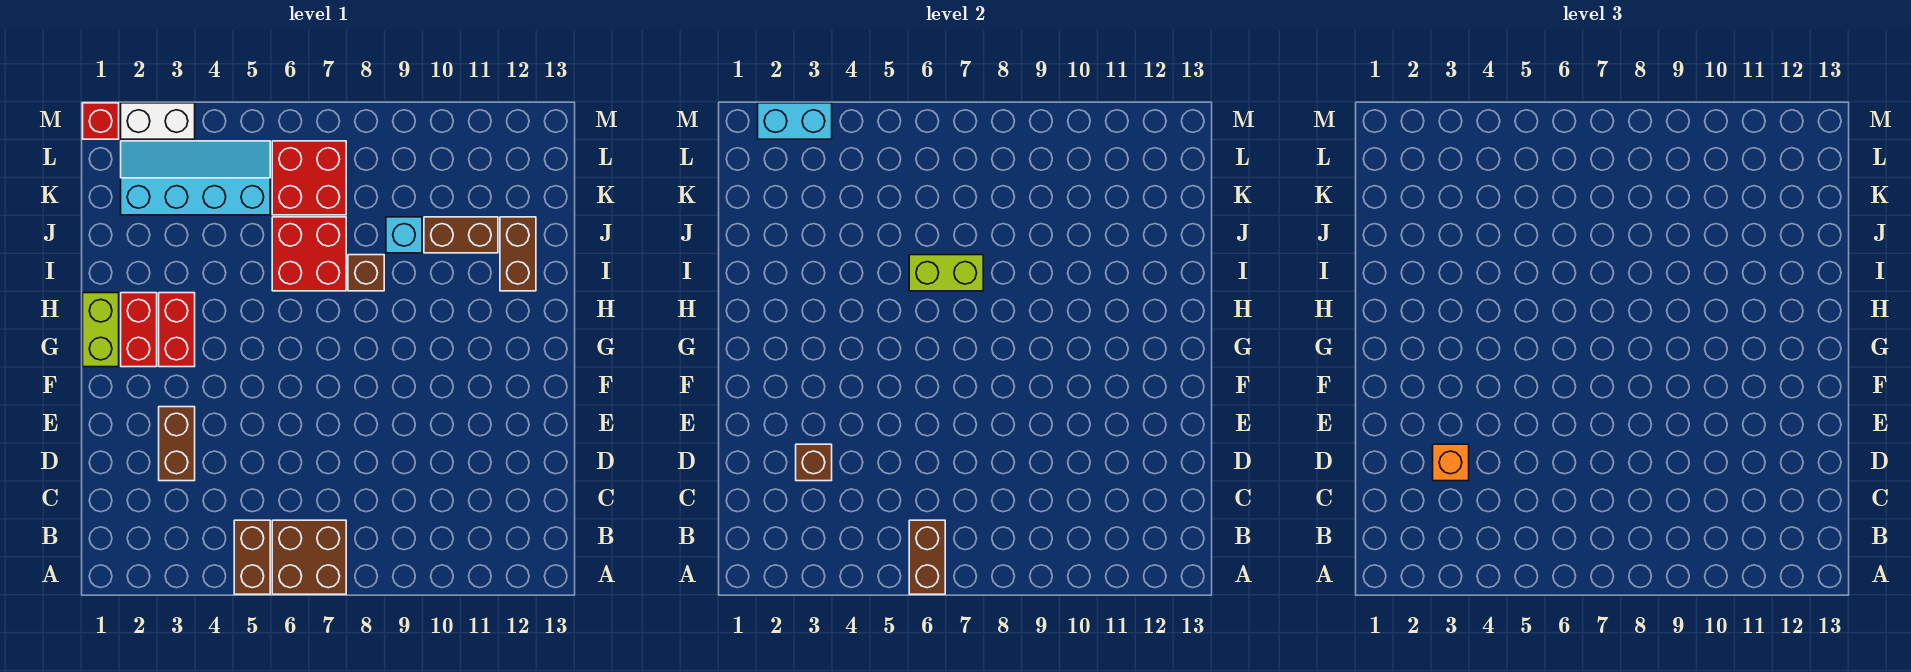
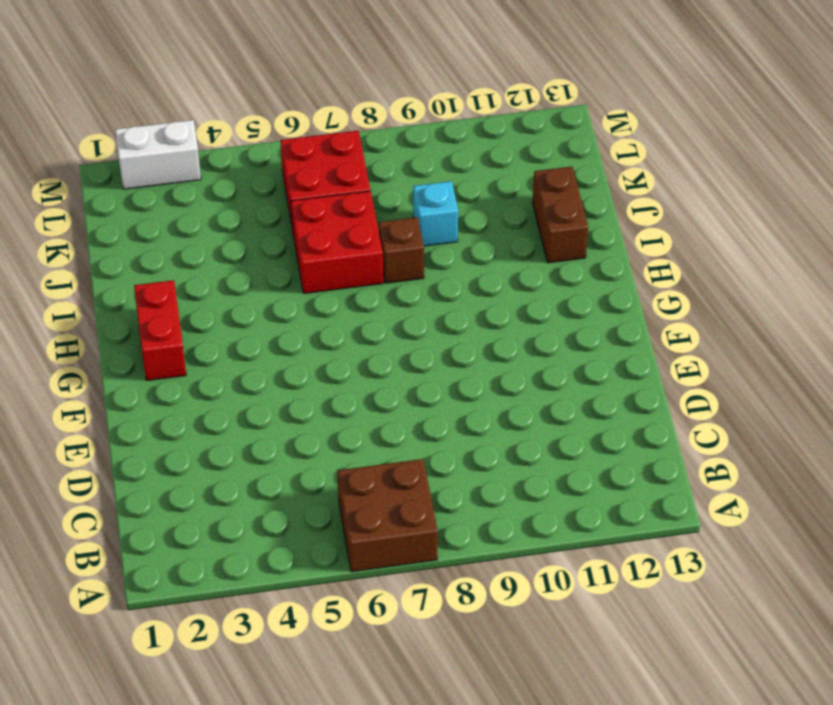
none -> brown brick A5:B5 level 1
none -> brown brick D3:E3 level 1
none -> lime brick G1:H1 level 1

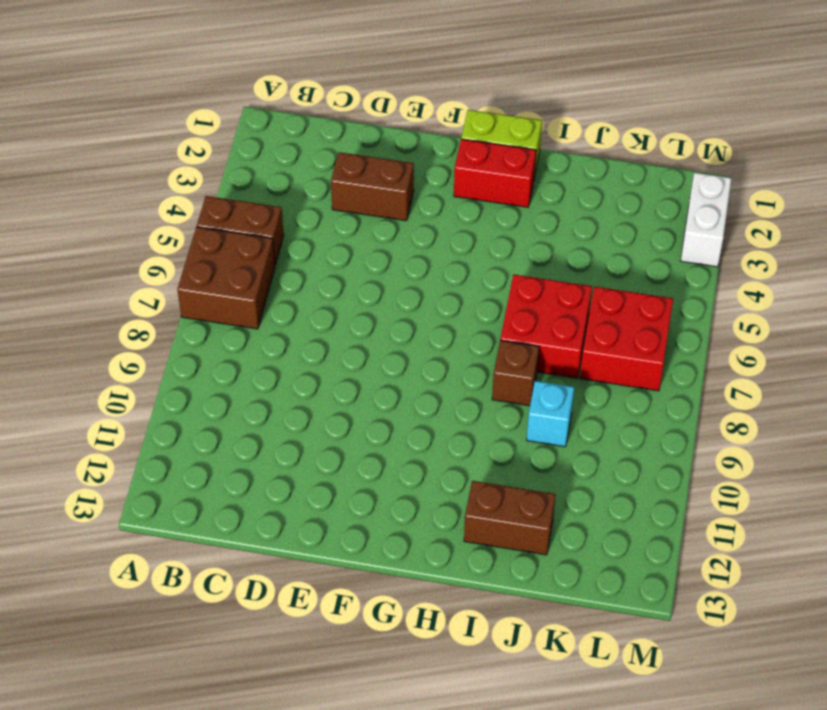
none -> red brick G3:H3 level 1
none -> brown brick J10:J11 level 1
none -> cyan slope K2:L5 level 1 top K

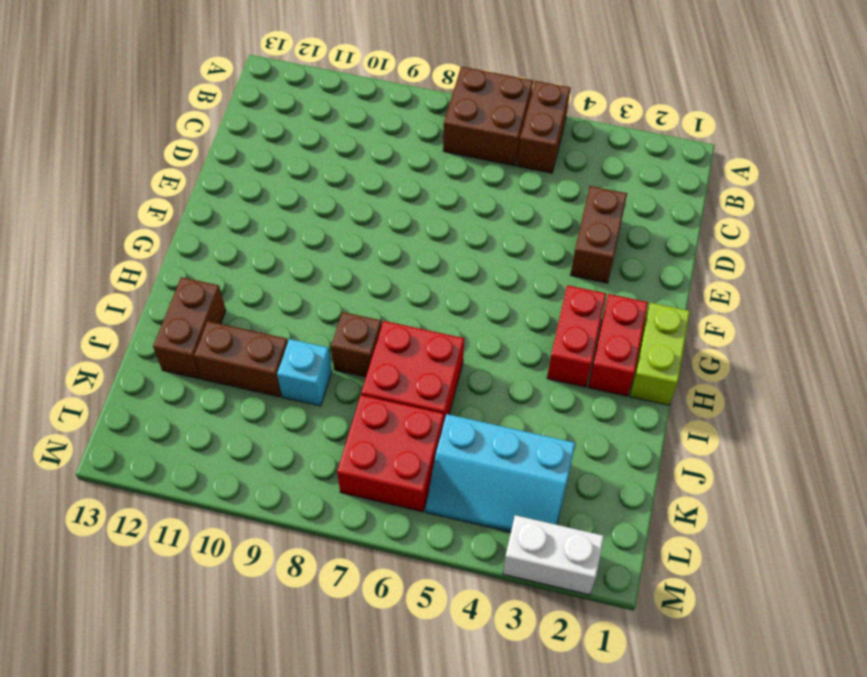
cyan slope K3:L5 level 1 top K -> cyan slope K2:L5 level 1 top K
none -> red brick M1 level 1
none -> brown brick A6:B6 level 2
none -> brown brick D3 level 2

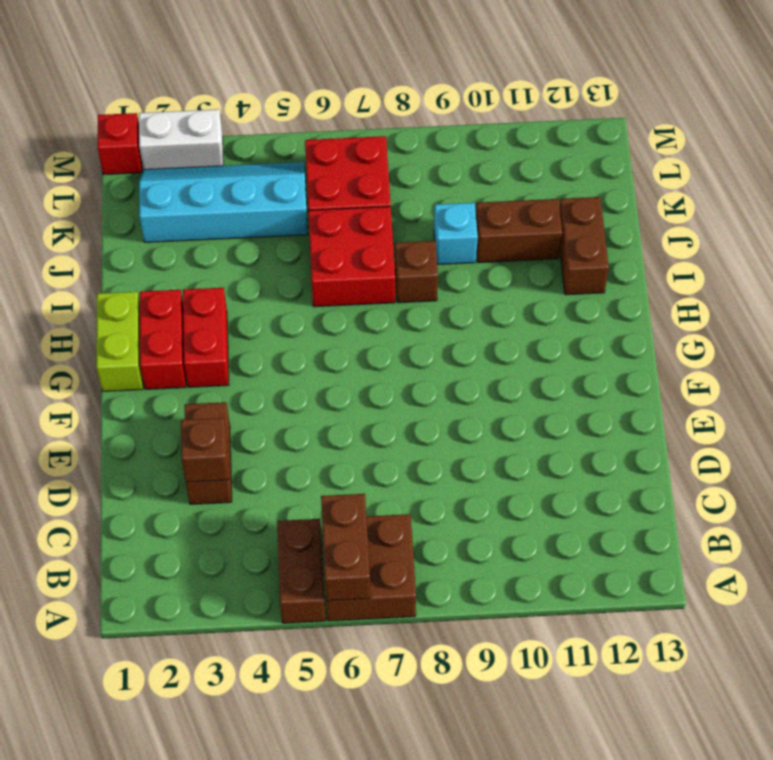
none -> lime brick I6:I7 level 2
none -> cyan brick M2:M3 level 2
none -> orange brick D3 level 3

